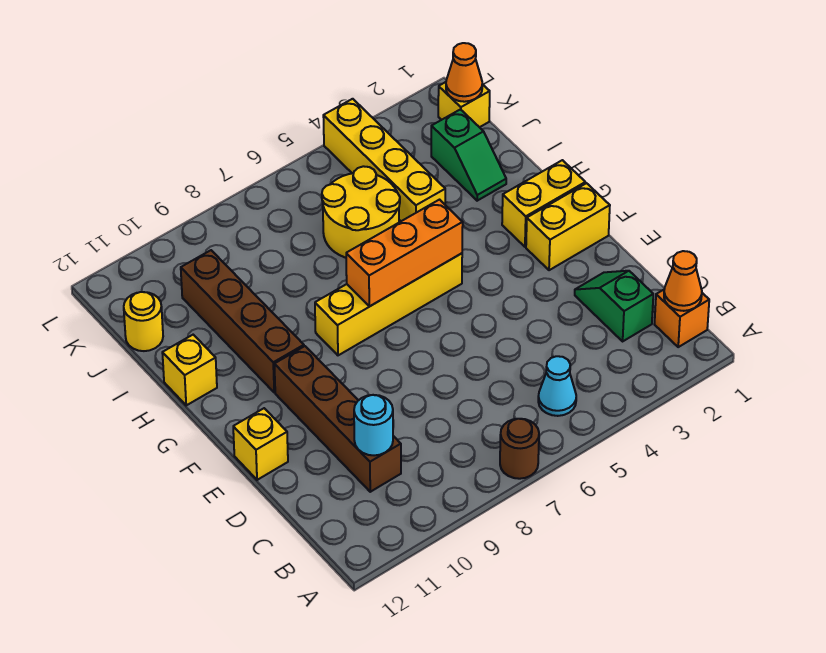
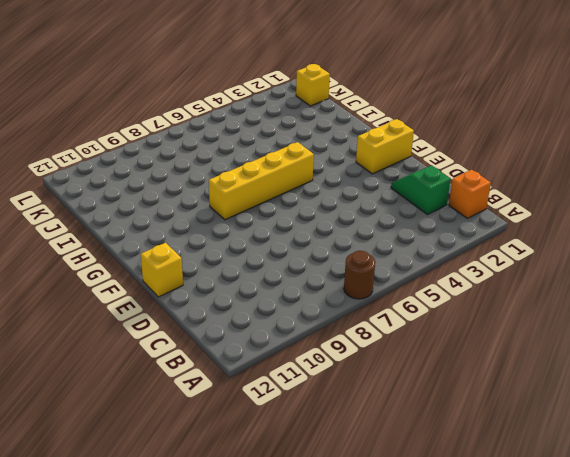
none -> cyan cone B5 level 1
none -> brown brick C10:F10 level 1
none -> yellow brick G1:G2 level 1

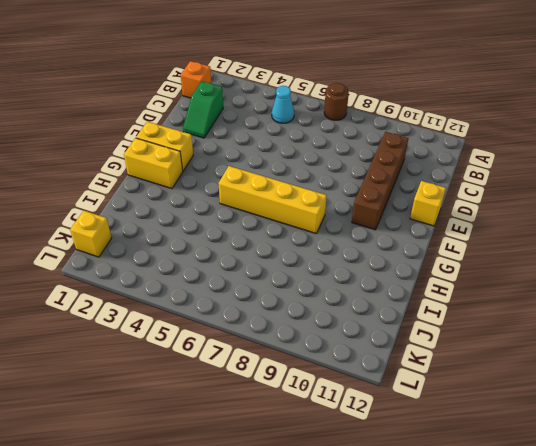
none -> brown brick G10:J10 level 1
none -> yellow brick H12 level 1
none -> green slope I2:J2 level 1 top J

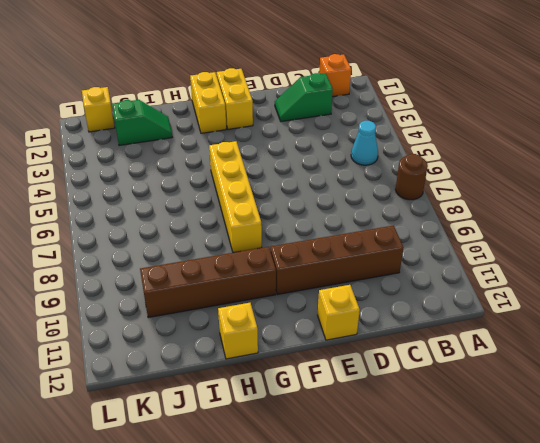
none -> yellow brick I4:L4 level 1
none -> yellow round brick I5:J6 level 1
none -> yellow round brick J12 level 1

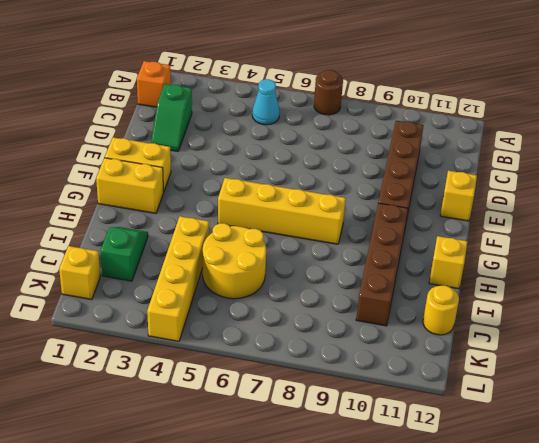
none -> orange cone B1 level 2
none -> cyan round brick C10 level 2
none -> orange brick G5:G7 level 2

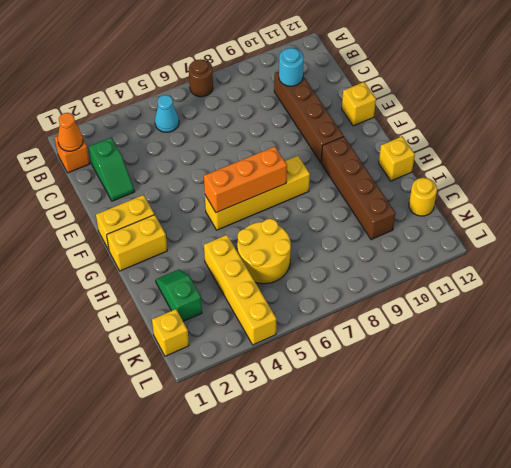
none -> orange cone K1 level 2

